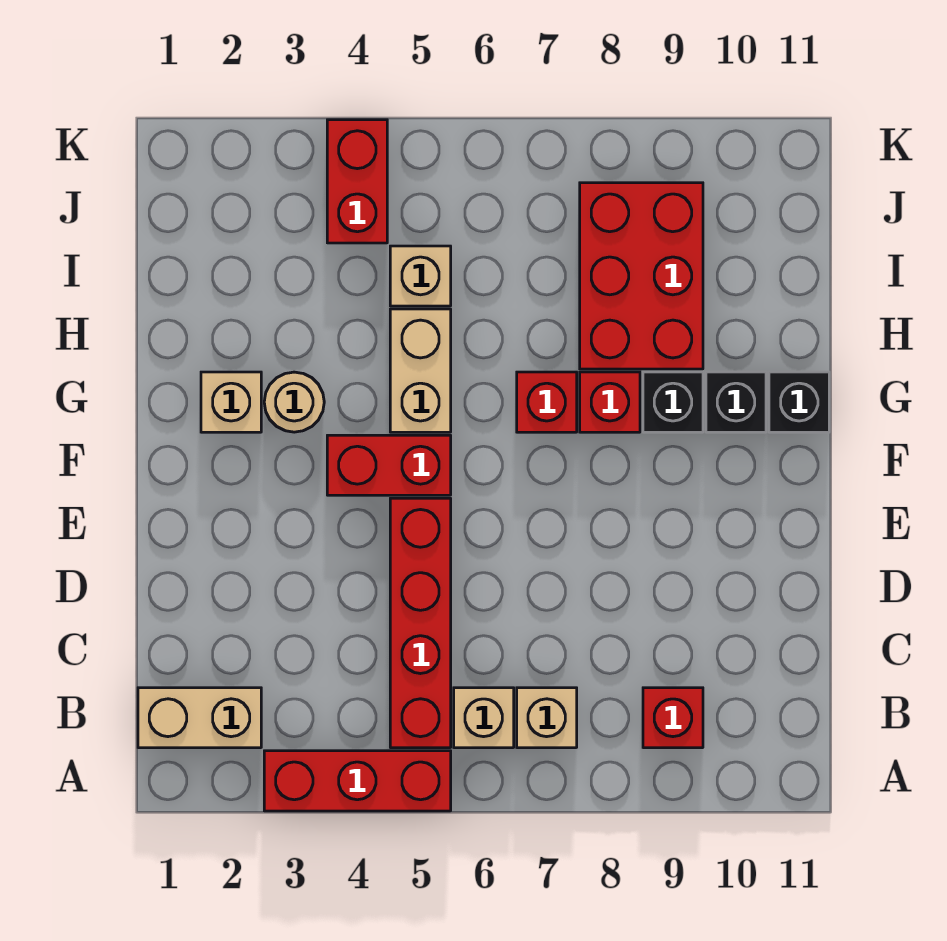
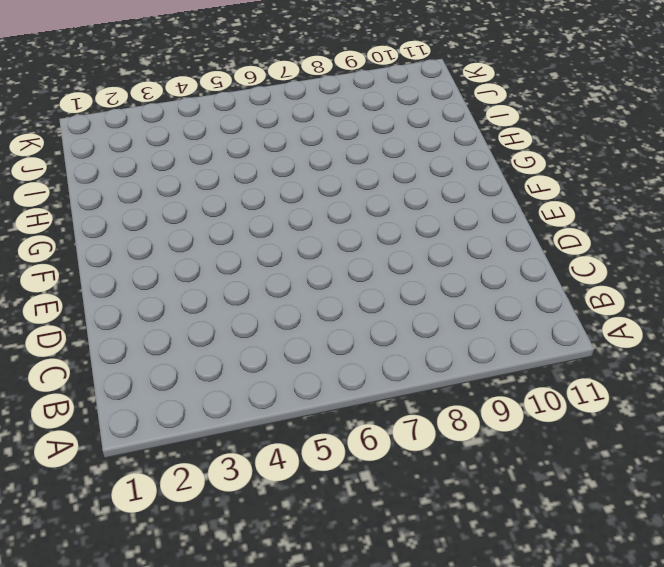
none -> red brick A3:A5 level 1
none -> tan brick B1:B2 level 1
none -> red brick B5:E5 level 1

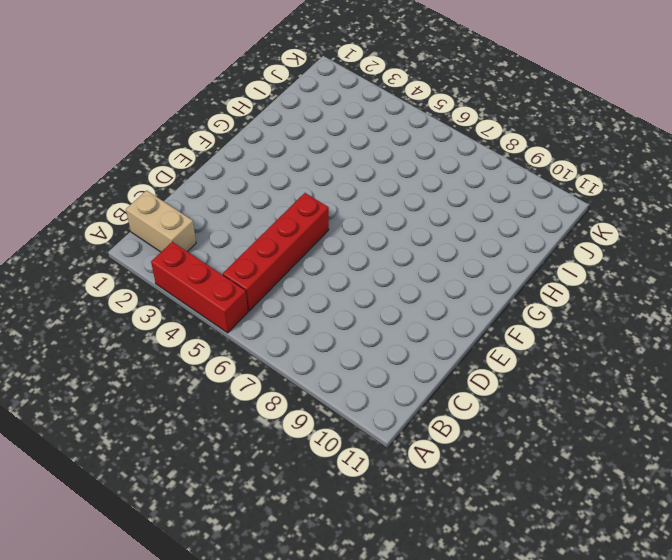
none -> tan brick B6 level 1
none -> tan brick B7 level 1
none -> red brick B9 level 1

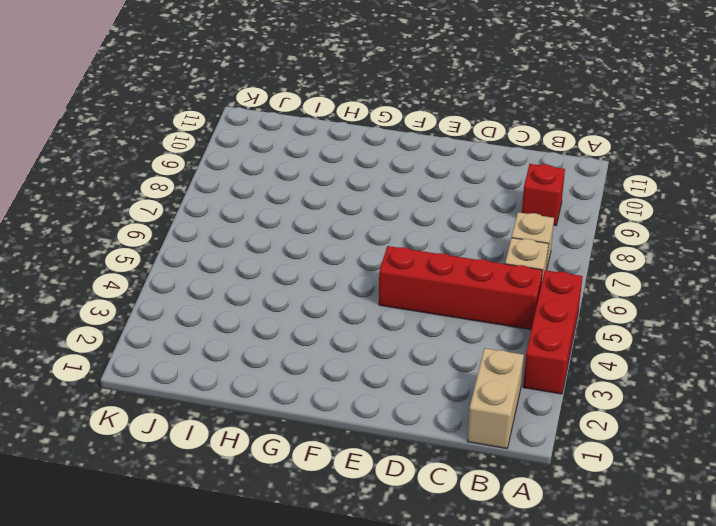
none -> red brick F4:F5 level 1
none -> tan brick G2 level 1
none -> tan round brick G3 level 1

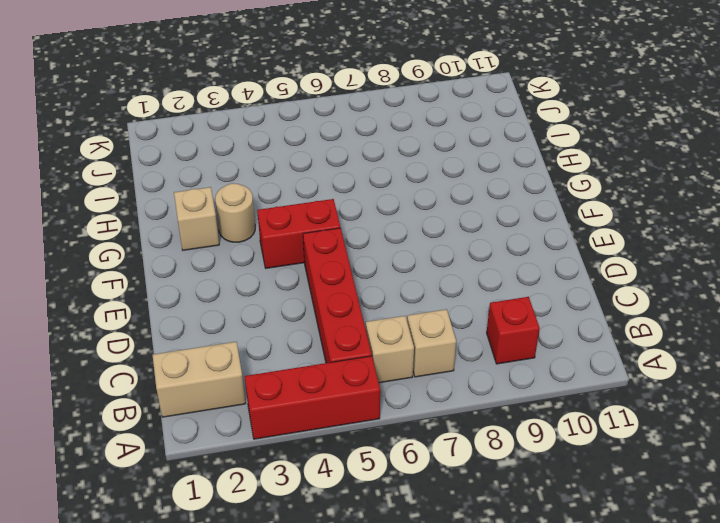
none -> tan brick G5:H5 level 1
none -> red brick G7 level 1
none -> red brick G8 level 1

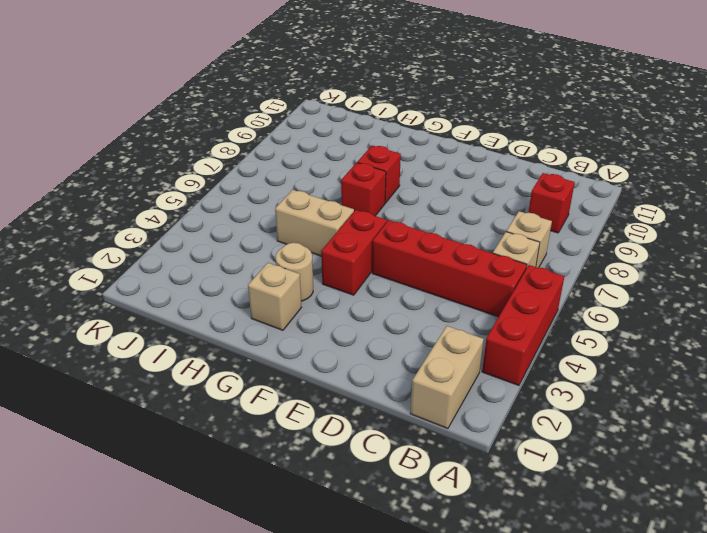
none -> black brick G9 level 1
none -> black brick G10 level 1
none -> black brick G11 level 1

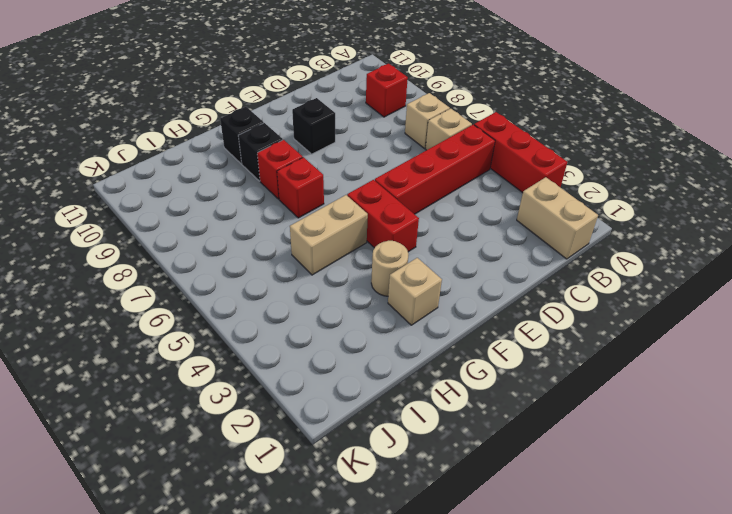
black brick E9 level 1 -> black brick G11 level 1
none -> red brick H8:J9 level 1
none -> tan brick I5 level 1
none -> red brick J4:K4 level 1

